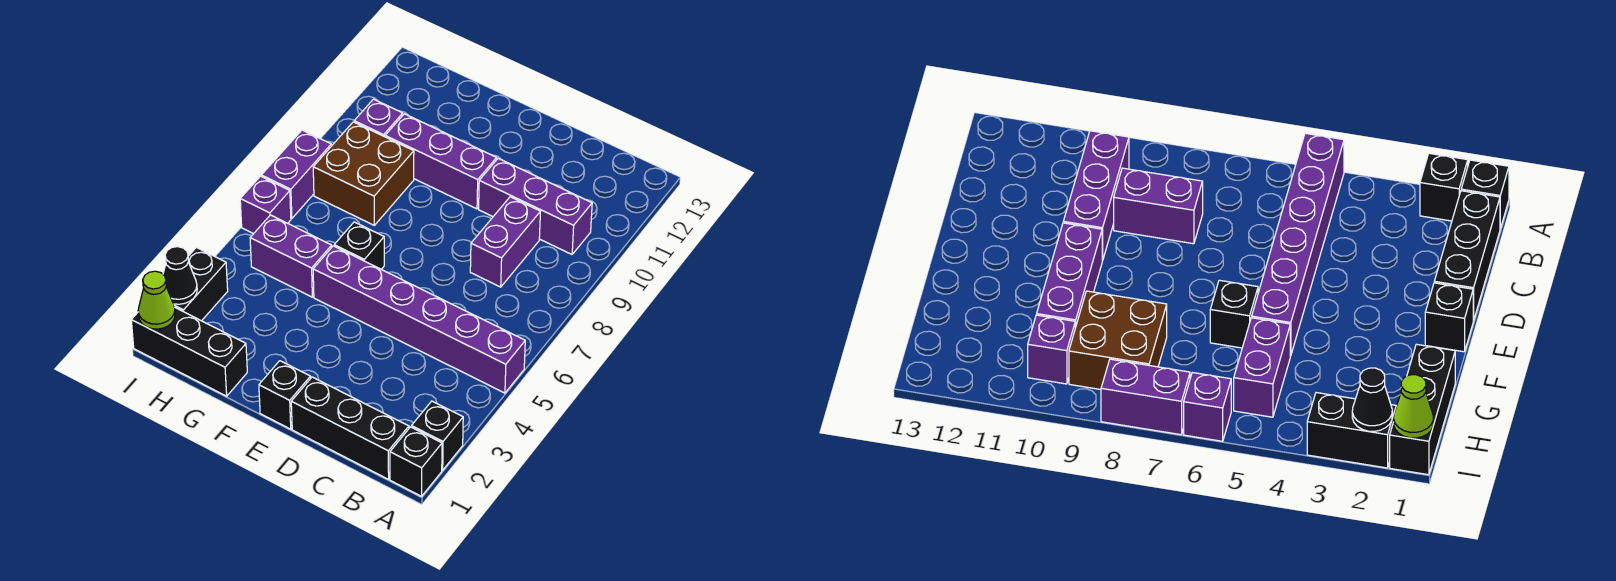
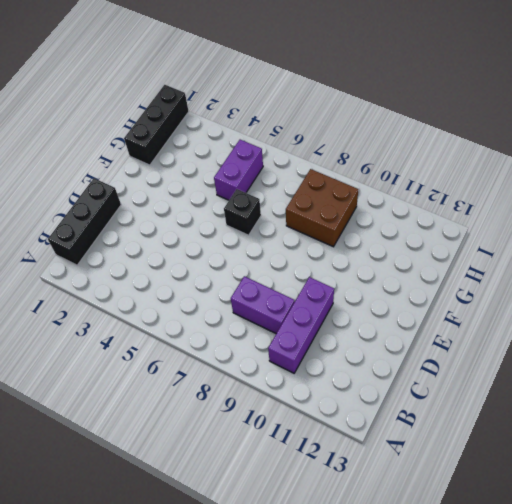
none -> black brick A1 level 1
none -> black brick A2 level 1
none -> purple brick A5:F5 level 1

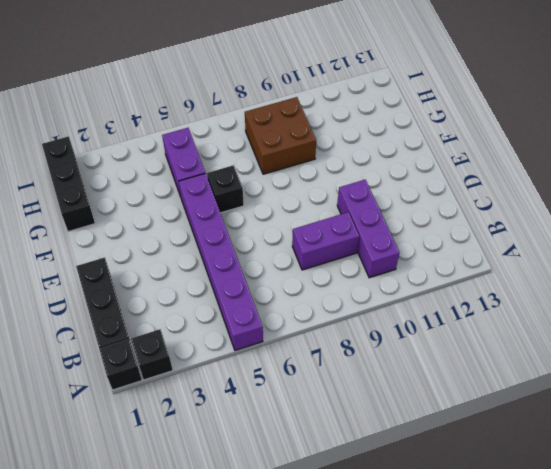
none -> black brick E1 level 1
none -> purple brick E10:G10 level 1
none -> purple brick H10 level 1

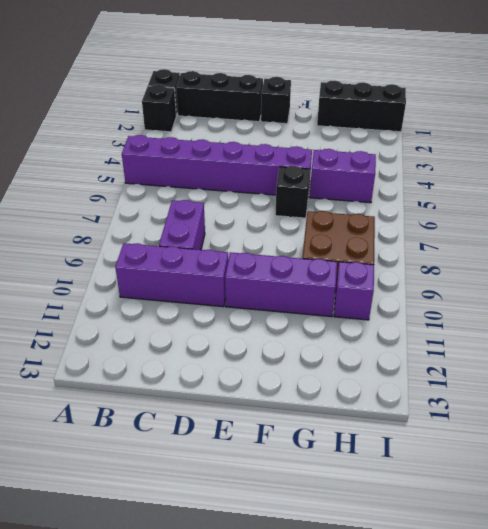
none -> black brick I2:I3 level 1
none -> purple brick I6 level 1
none -> purple brick I7:I8 level 1

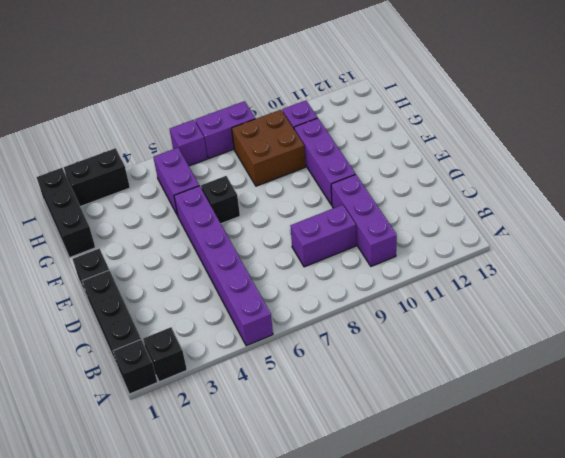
none -> lime cone I1 level 2
none -> black cone I2 level 2

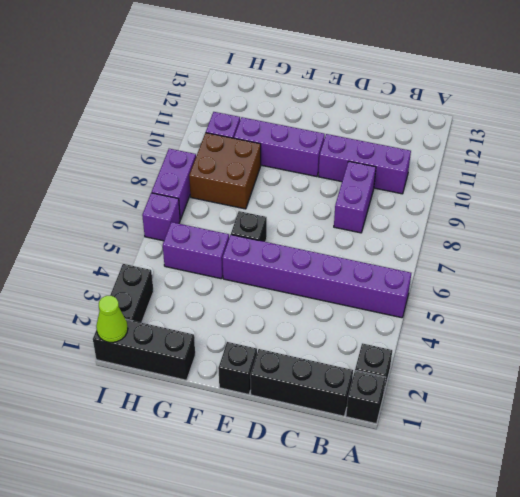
none -> black cone I2 level 2

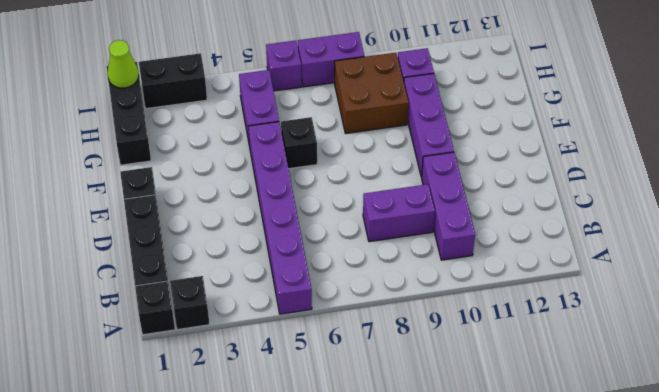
none -> black cone I2 level 2

